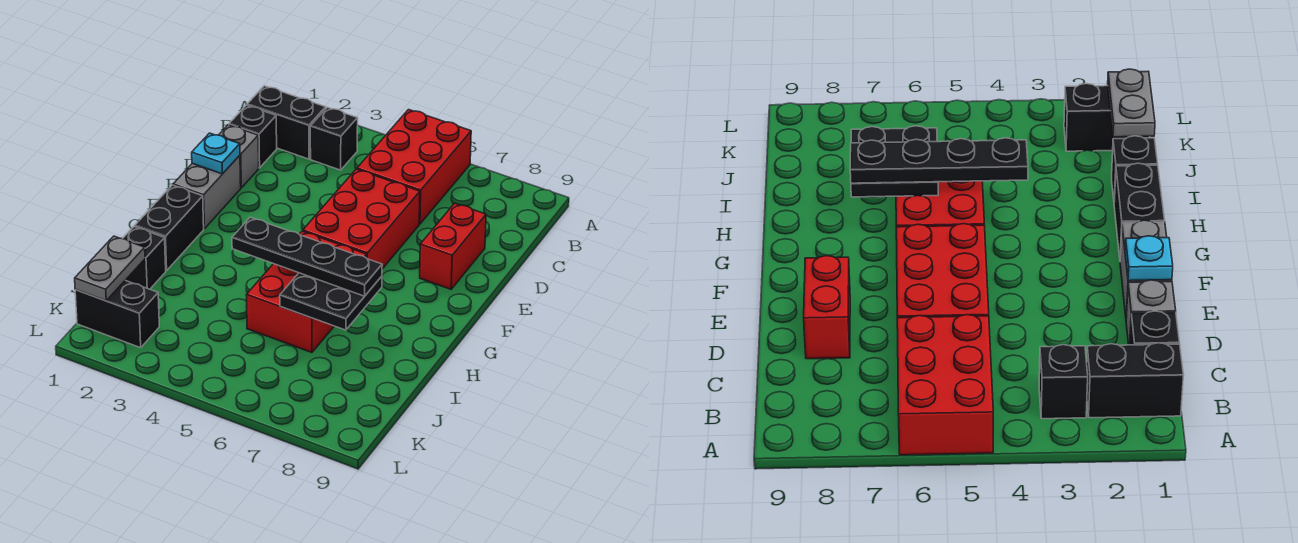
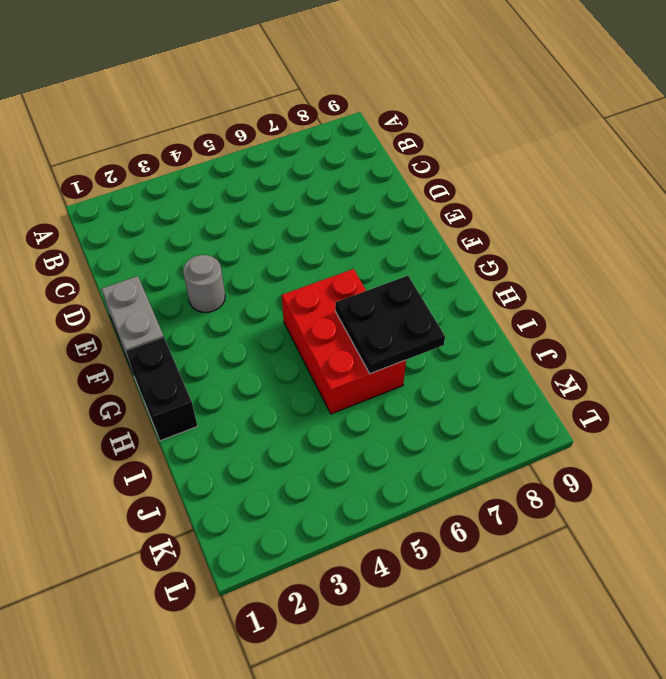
grey round brick E3 level 1 -> none
none -> red brick A5:C6 level 1
none -> black brick B1:B2 level 1
none -> black brick B3 level 1

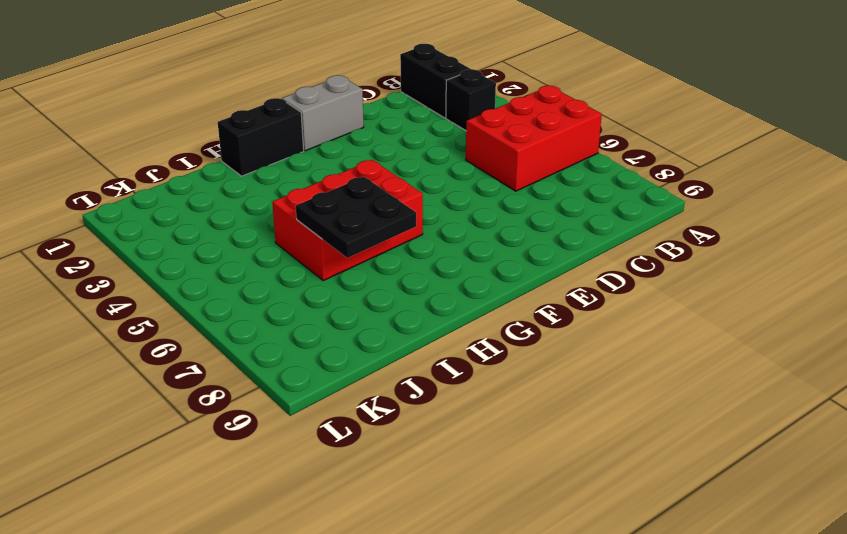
none -> black brick C1 level 1
none -> grey brick D1 level 1
none -> red brick D5:F6 level 1

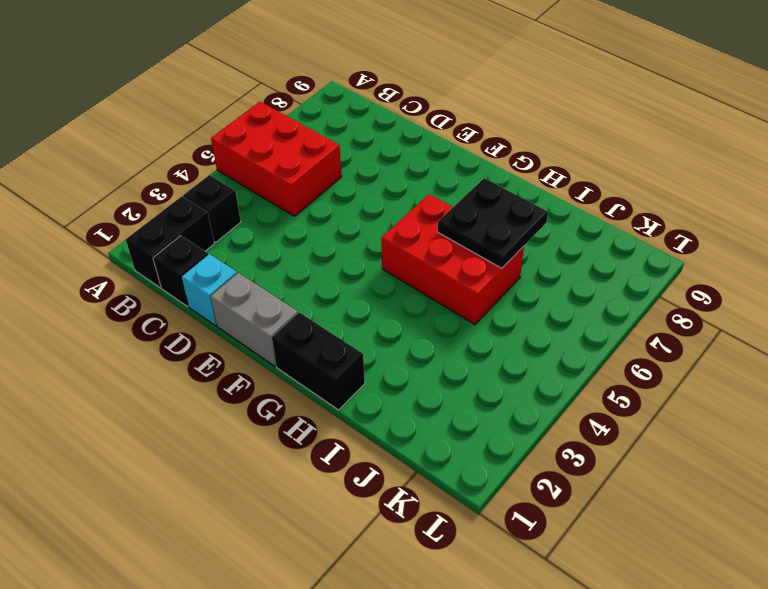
cyan brick D1 level 1 -> grey brick D1 level 1
none -> red brick D5:F6 level 1
none -> red brick D8:E8 level 1
none -> black brick I1 level 1

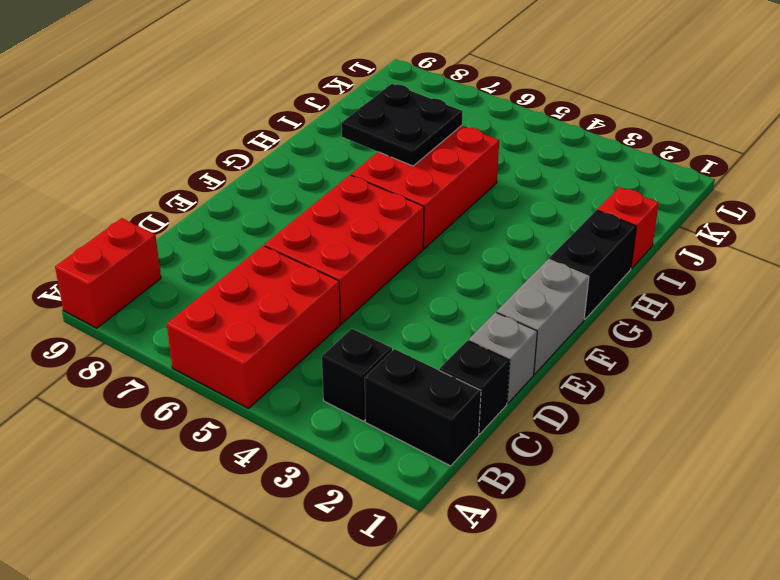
red brick A9:B9 level 1 -> red brick D8:E8 level 1
red brick I1 level 1 -> black brick I1 level 1
none -> black brick K1:K2 level 1
none -> cyan plate E1 level 2
none -> grey plate J1:K1 level 2

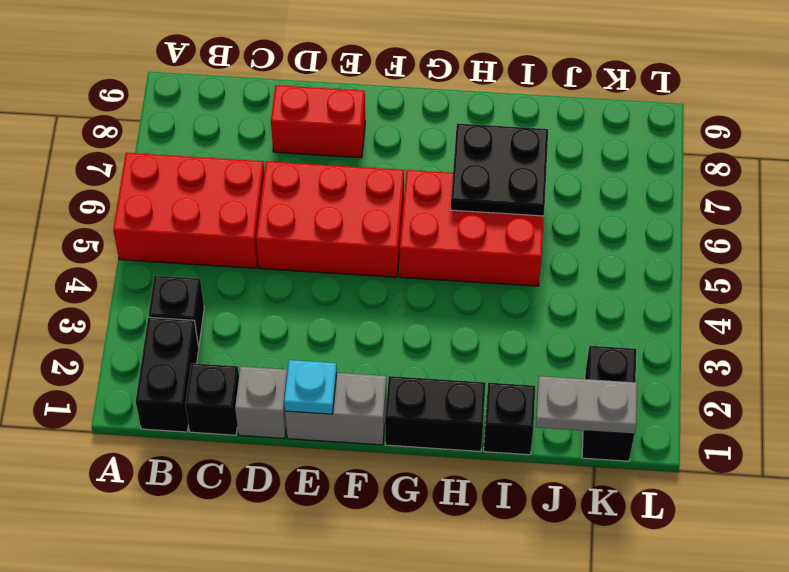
none -> black plate H4:H7 level 3

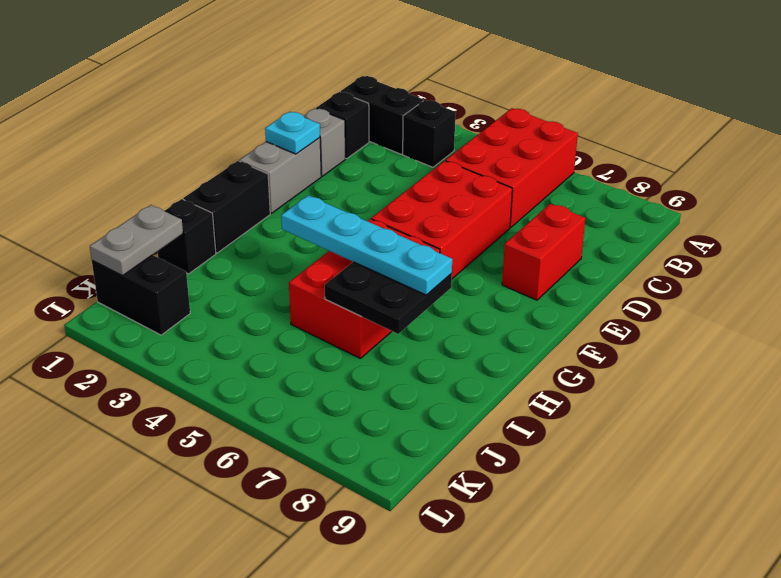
cyan plate H4:H7 level 3 -> black plate H4:H7 level 3

